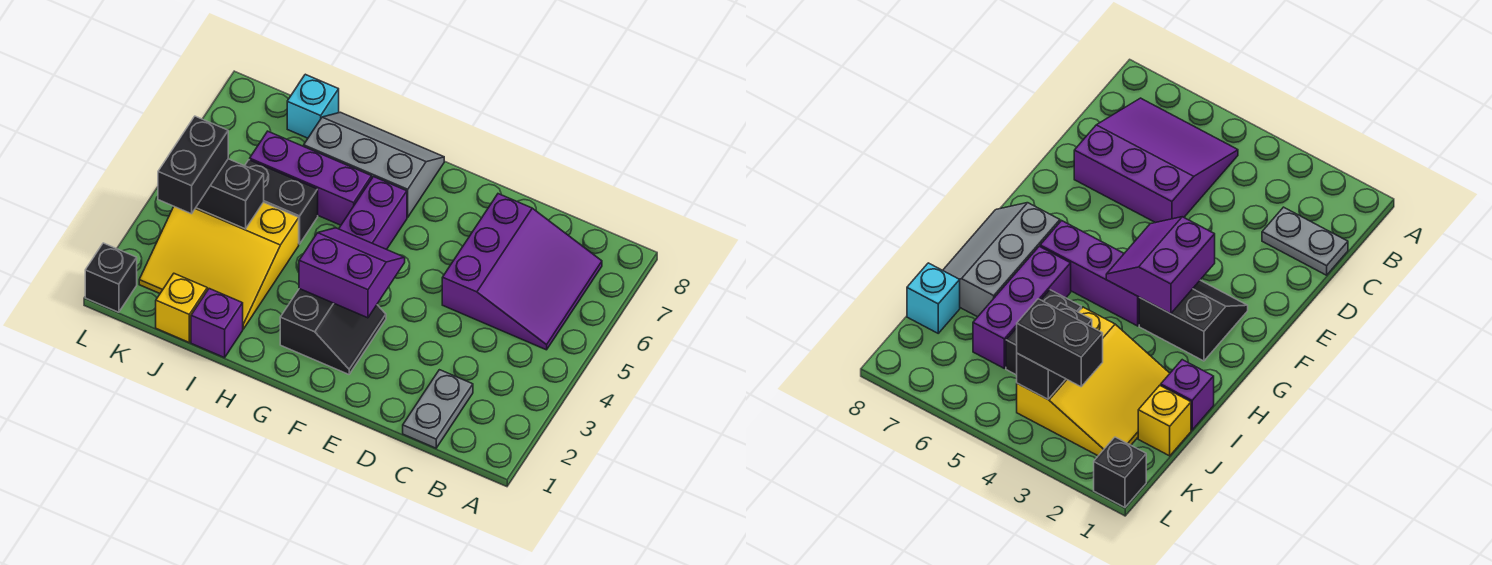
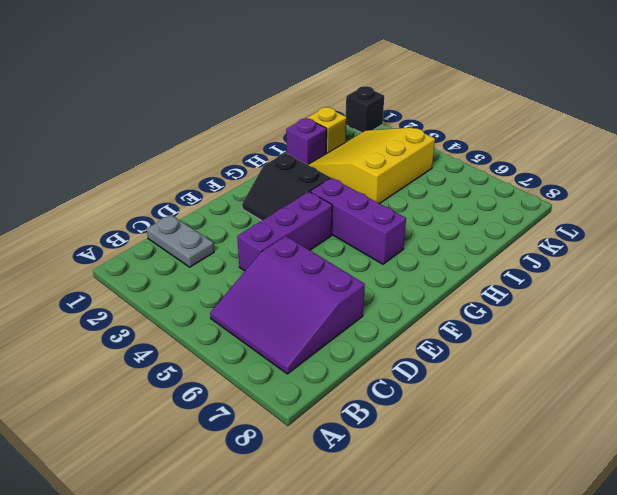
purple brick D4:F4 level 1 -> purple brick H6:J6 level 1
none -> grey slope G7:I8 level 1 top 7
none -> black brick I5:J5 level 1
none -> cyan brick J8 level 1

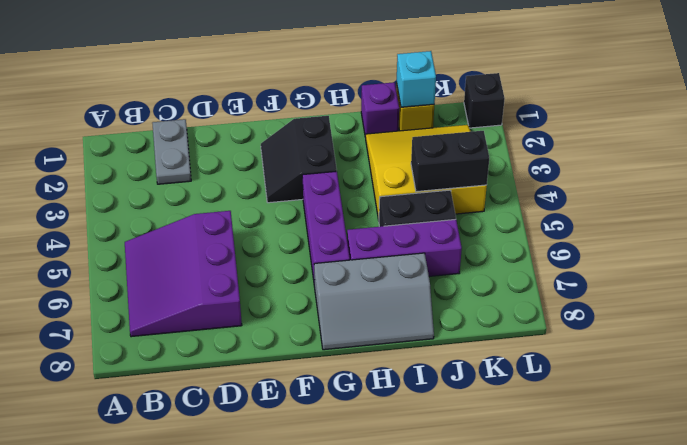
cyan brick J1 level 2 -> cyan brick J8 level 1
none -> purple slope F3:G4 level 2 top 3
none -> black brick K3:K4 level 3

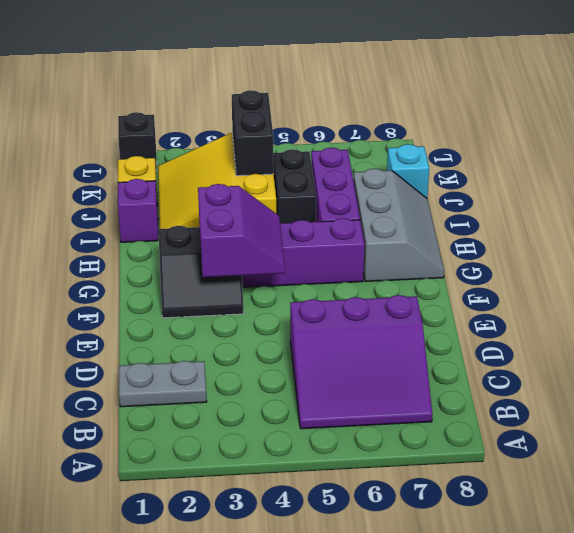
none -> black brick K3:K4 level 3

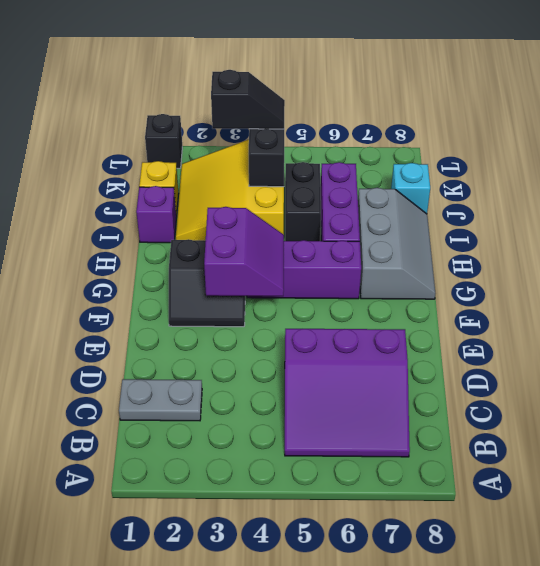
black slope K3:K4 level 3 top 3 -> black brick K3:K4 level 3

